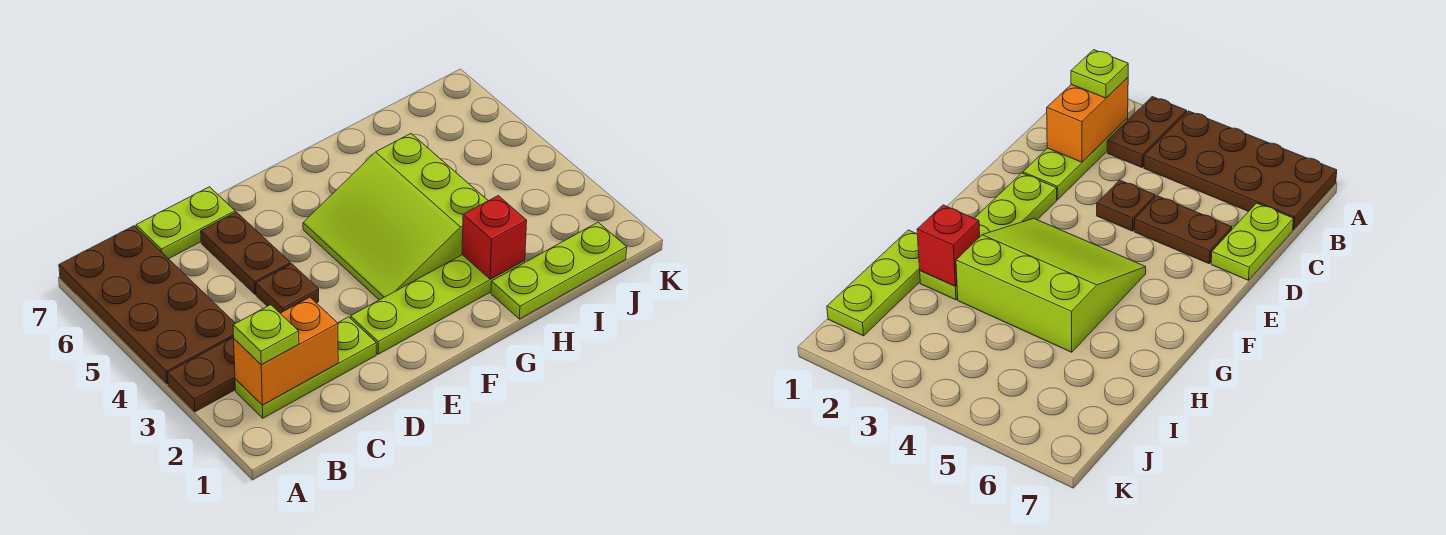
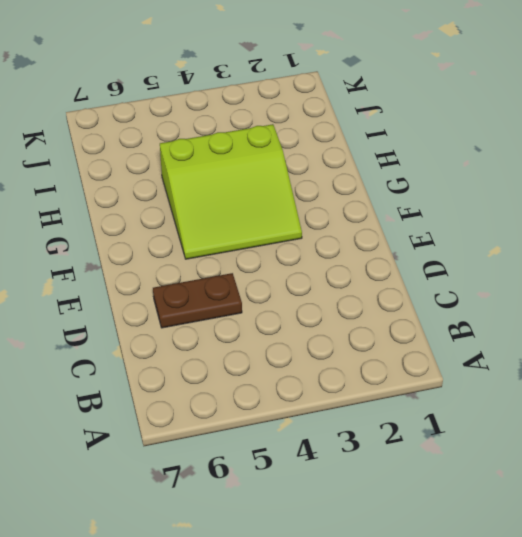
none -> brown plate A3:B3 level 1
none -> brown plate A4:B7 level 1
none -> lime plate B2:D2 level 1

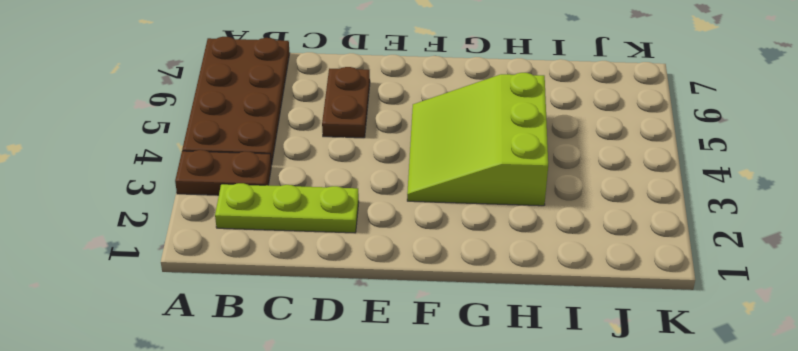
none -> lime plate C7:D7 level 1
none -> brown plate D4 level 1
none -> lime plate E2:H2 level 1

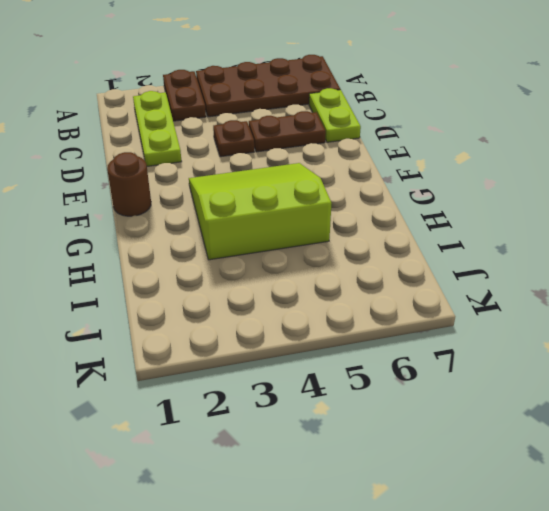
brown round brick F1 level 1 -> none
none -> lime plate E2:H2 level 1
none -> lime plate H1:J1 level 1
none -> orange brick B2:C2 level 2

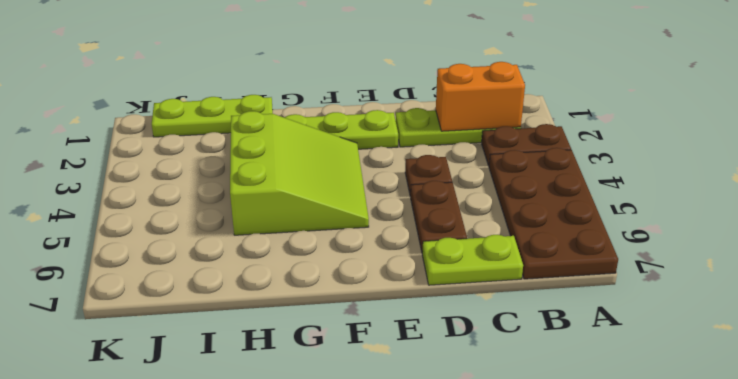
none -> red brick H2 level 2
none -> lime plate B2 level 3

